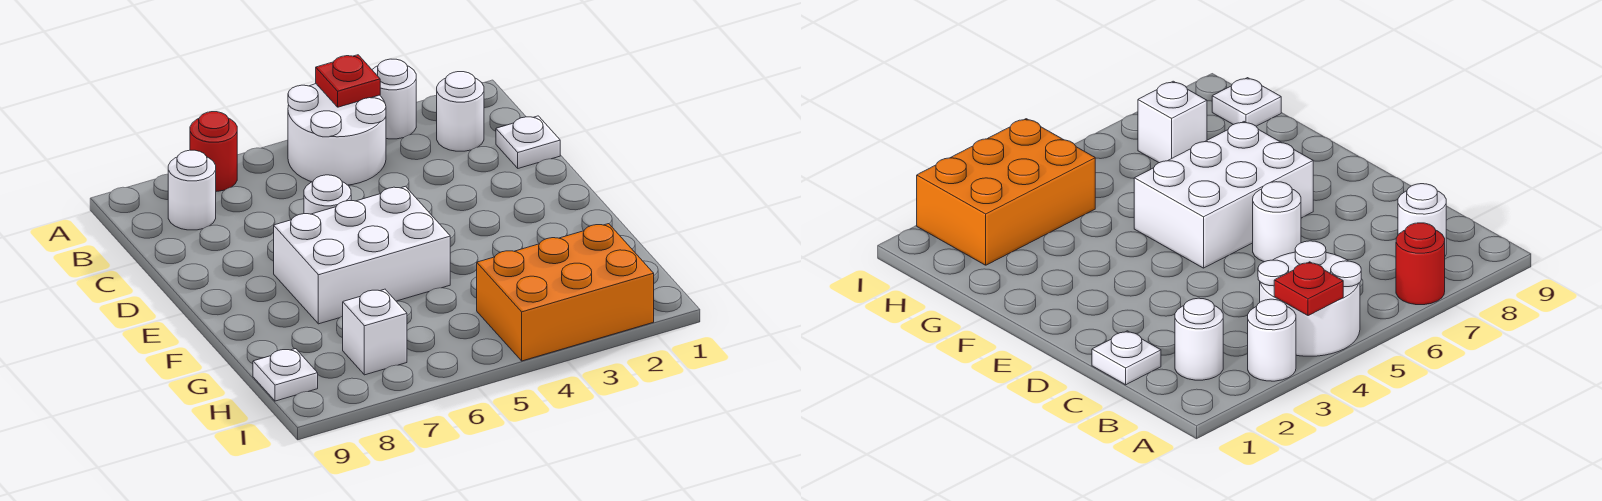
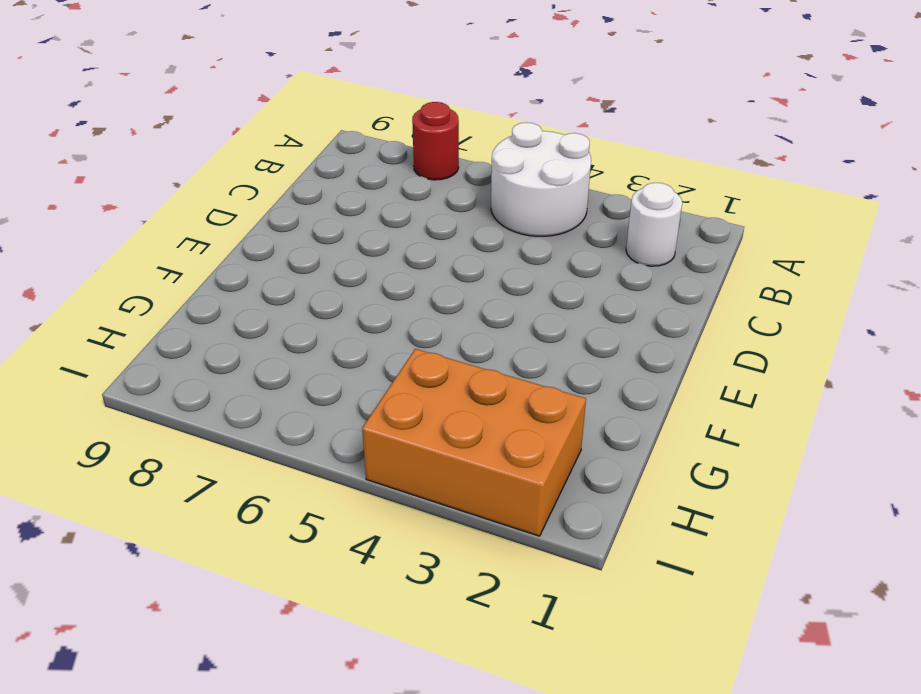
none -> white round brick A3 level 1
none -> white round brick B8 level 1
none -> white plate C1 level 1

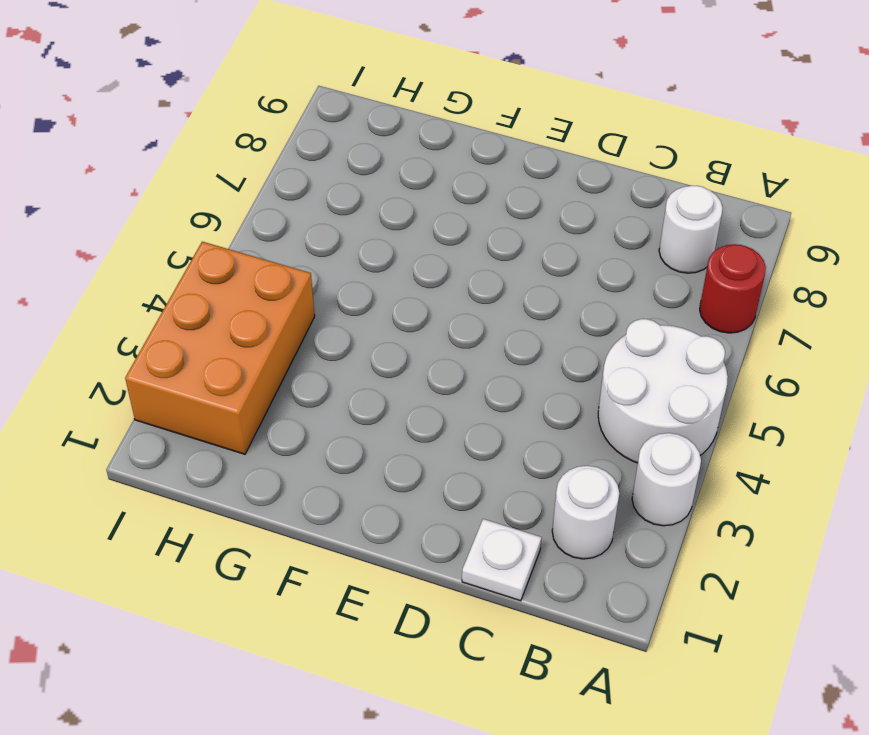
none -> white round brick D6 level 1
none -> white brick E5:F7 level 1
none -> white brick H7 level 1

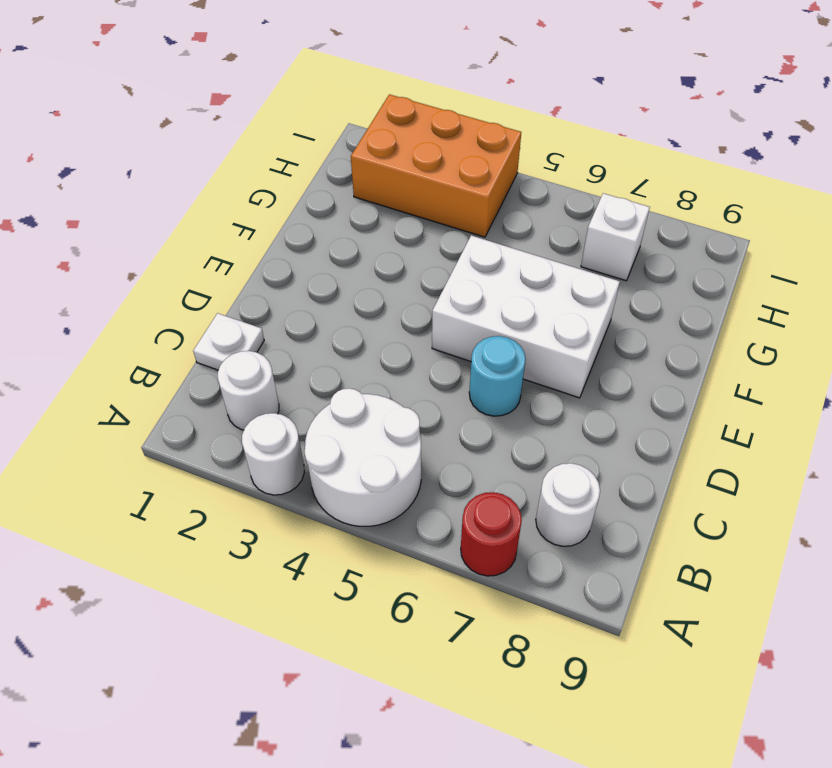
cyan round brick D6 level 1 -> white round brick D6 level 1
none -> white plate H9 level 1
none -> red plate A4 level 2

